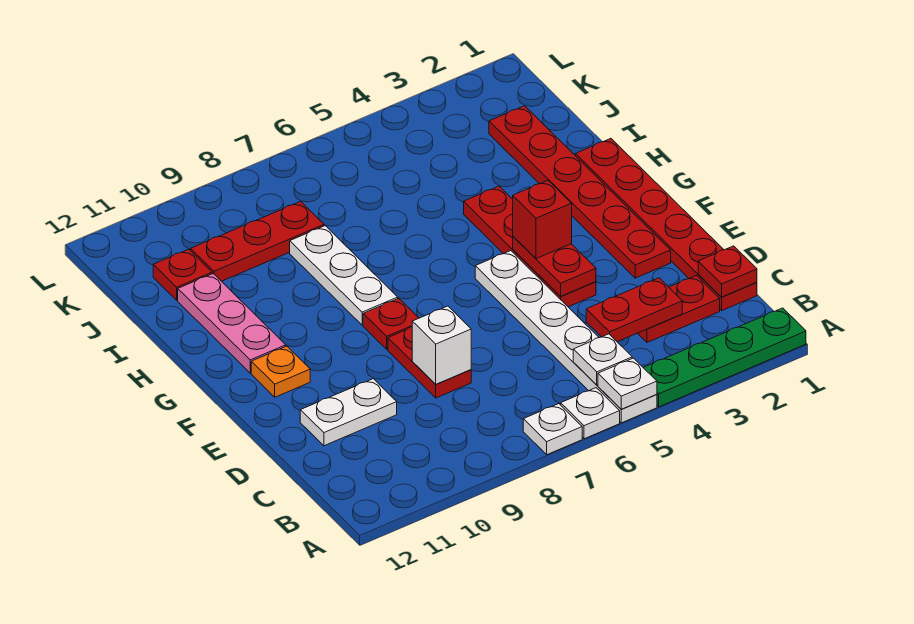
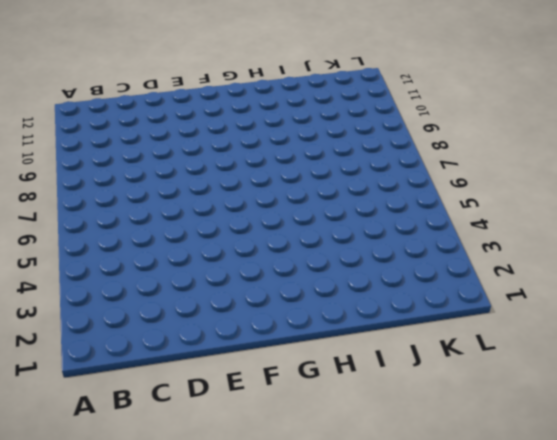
none -> green plate A1:A4 level 1
none -> white plate A5:F5 level 1
none -> white plate A6 level 1

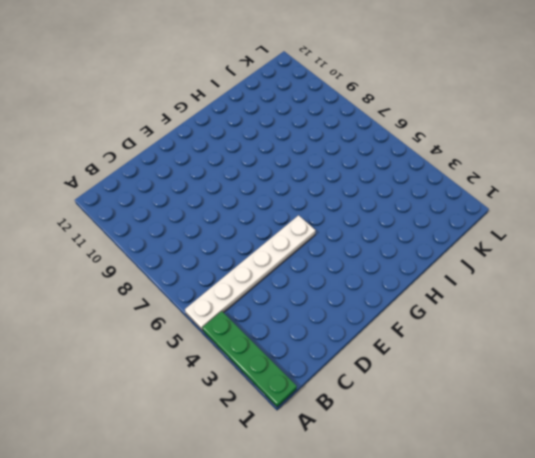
none -> white plate A6 level 1
none -> white plate A7 level 1
none -> red plate C1:H1 level 1

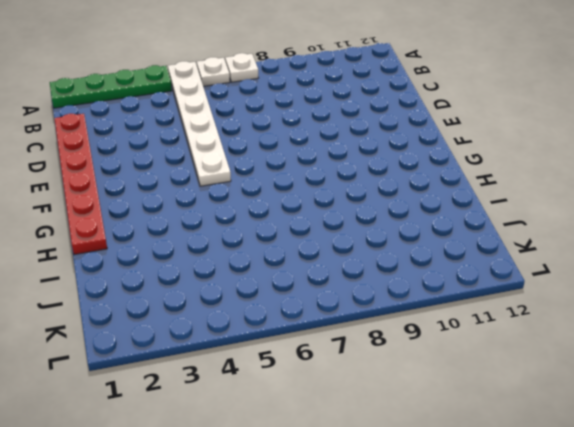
none -> red plate C2:C3 level 1
none -> red plate D8:E8 level 1
none -> white plate D10:D11 level 1

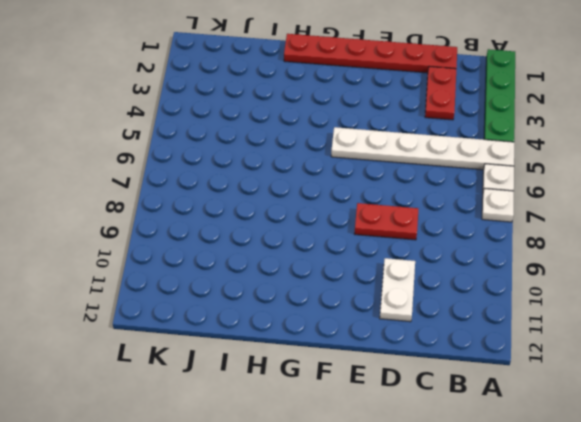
none -> red plate E2:J2 level 1
none -> red plate E4:H4 level 1
none -> red plate F8 level 1

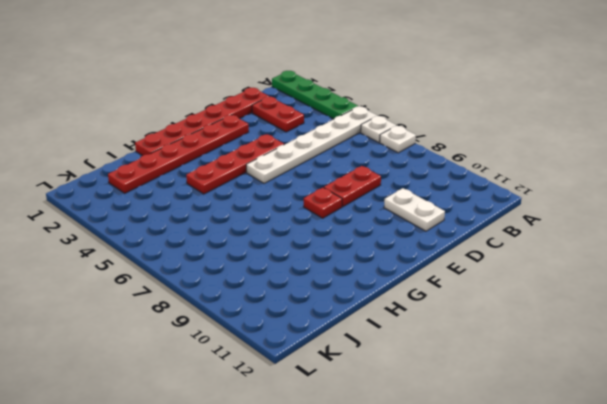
none -> orange plate F11 level 1
none -> white plate G8:I8 level 1
none -> pink plate G11:I11 level 1

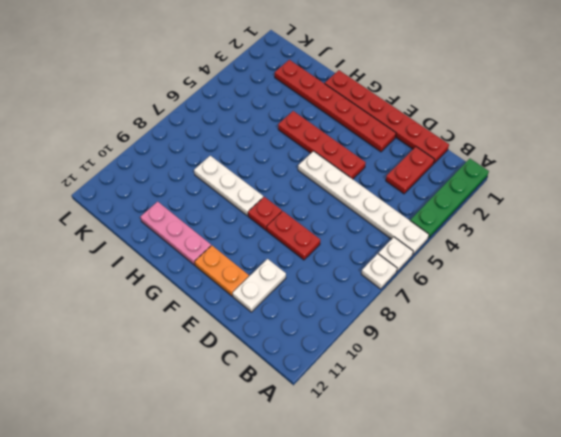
orange plate E11:F11 level 1 -> orange plate F11 level 1
none -> red plate J8:J10 level 1
none -> red plate J11 level 1
none -> white plate A5 level 2

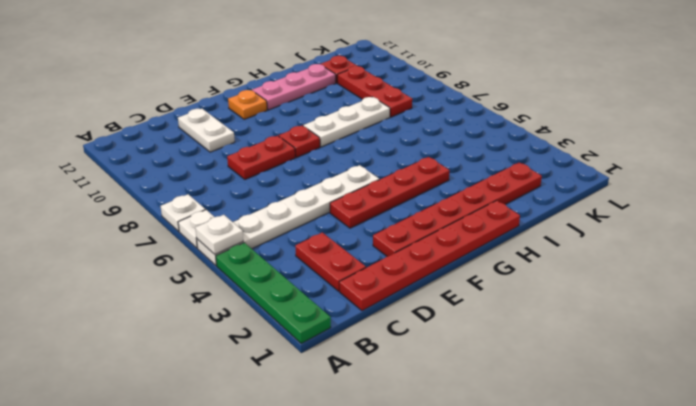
none -> white plate B5 level 2
none -> red plate C1 level 2
none -> red plate C3:C4 level 2

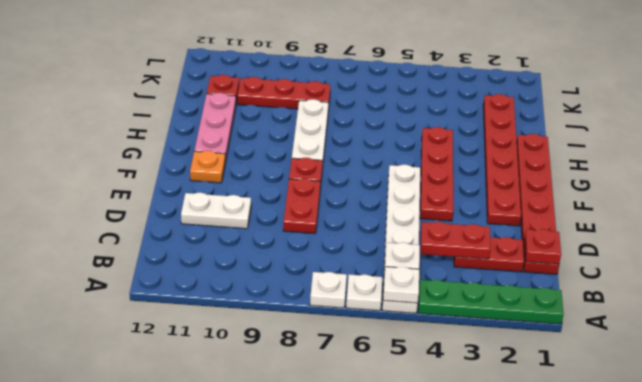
none -> white brick D8 level 2
none -> red plate E4:F4 level 2
none -> red brick F4 level 3

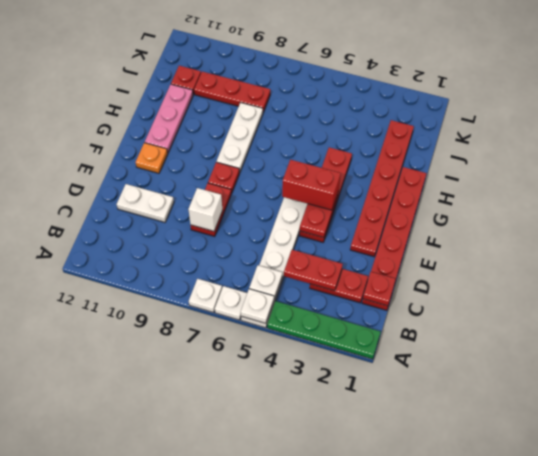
red brick F4:F5 level 3 -> red brick F4 level 3

